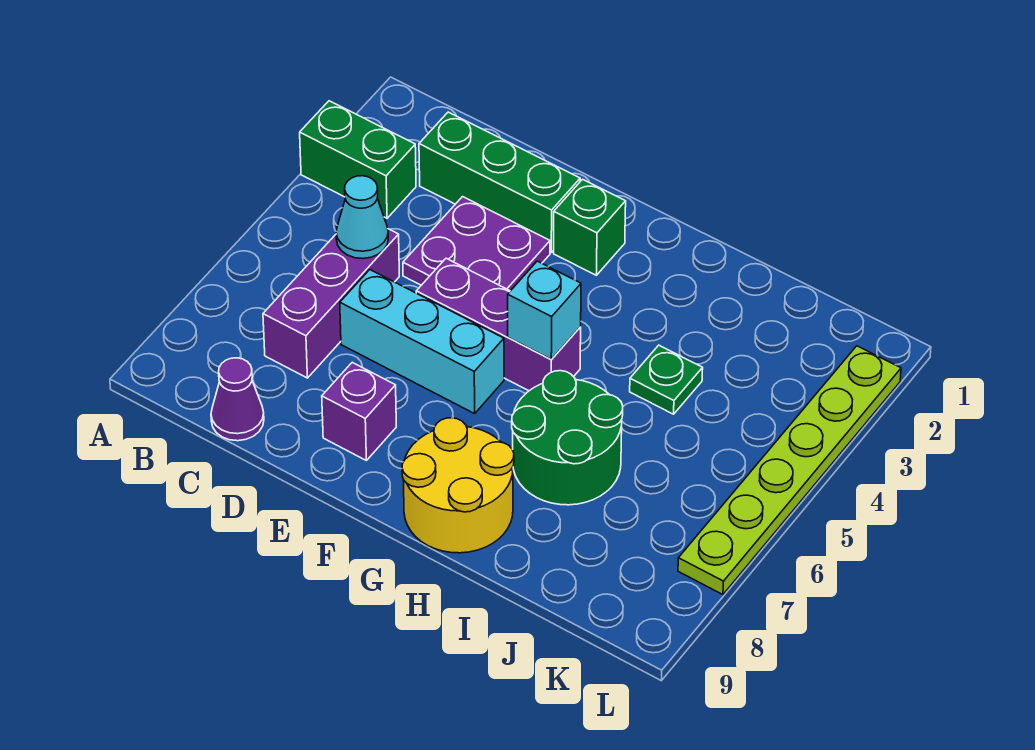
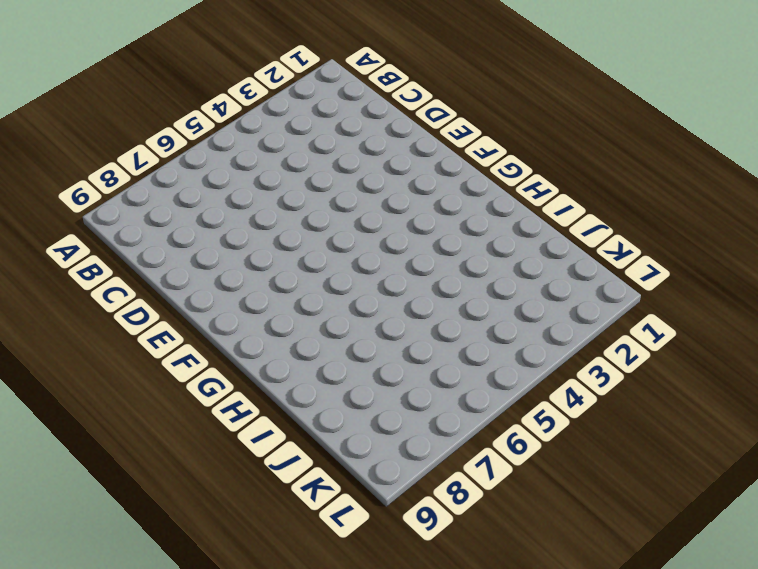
none -> green brick A3:B3 level 1
none -> green brick C2:E2 level 1
none -> purple brick C5:C7 level 1

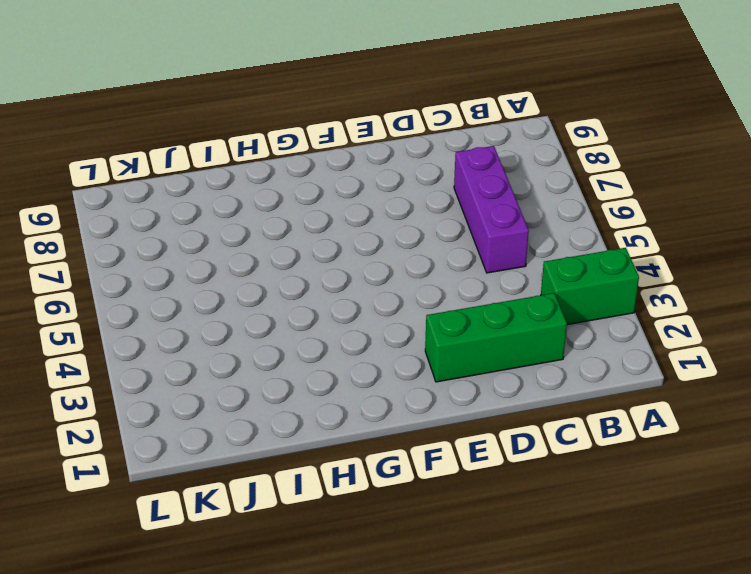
none -> purple cone C9 level 1
none -> purple plate D3:E4 level 1
none -> cyan brick D6:F6 level 1

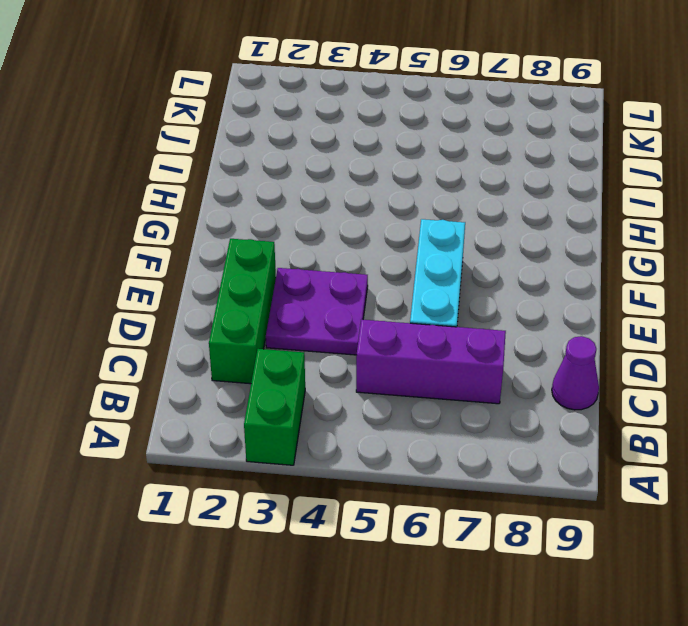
none -> purple brick E5:G5 level 1
none -> purple brick E8 level 1
none -> green brick F2 level 1

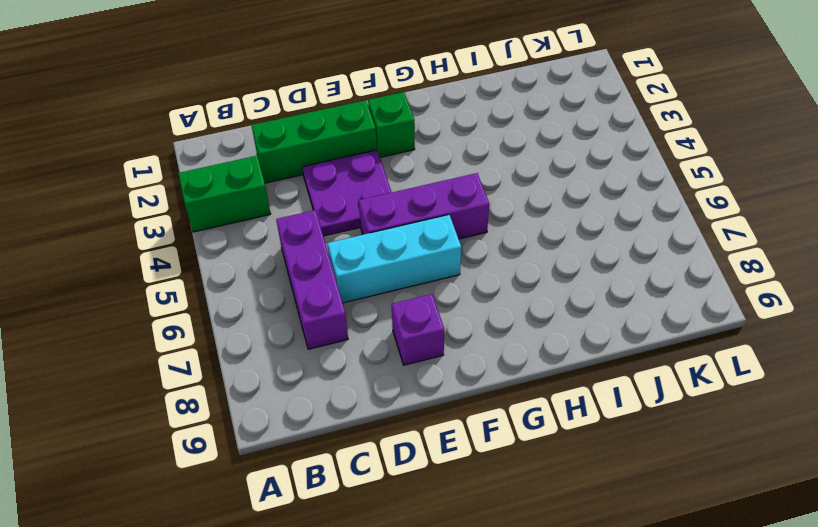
none -> purple cone C9 level 1
none -> yellow round brick G8:H9 level 1
none -> green round brick H6:I7 level 1

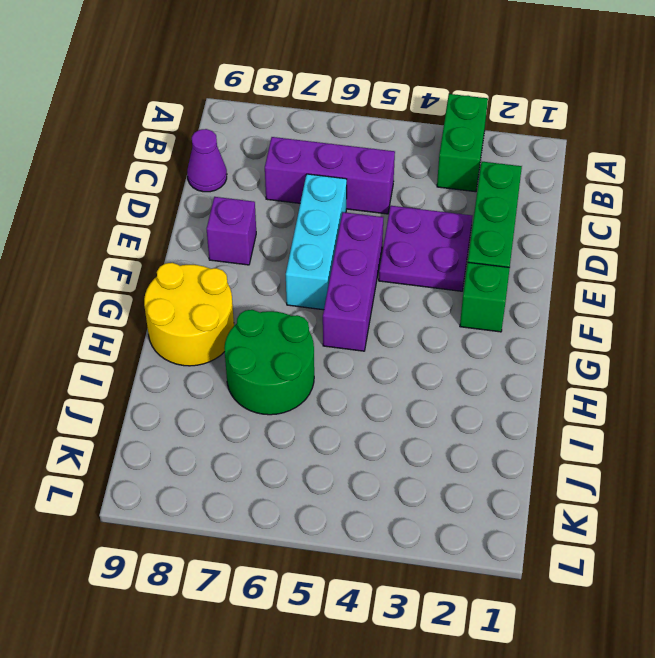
none -> green plate I4 level 1
none -> lime plate L2:L7 level 1
none -> cyan cone C5 level 2

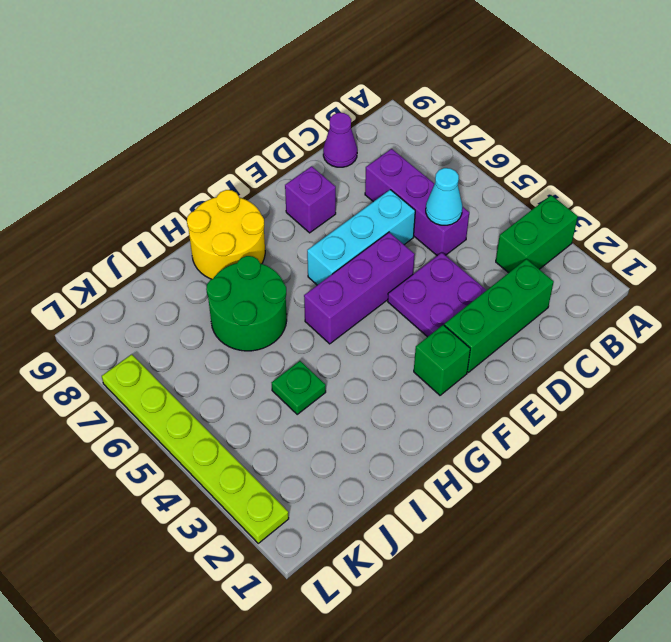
none -> cyan brick G5 level 2

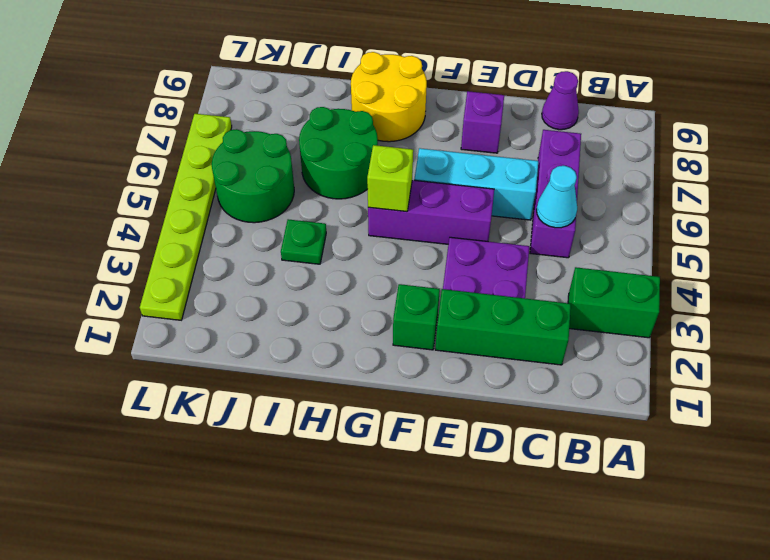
lime brick G5 level 2 -> cyan brick G5 level 2
green round brick J5:K6 level 1 -> none

